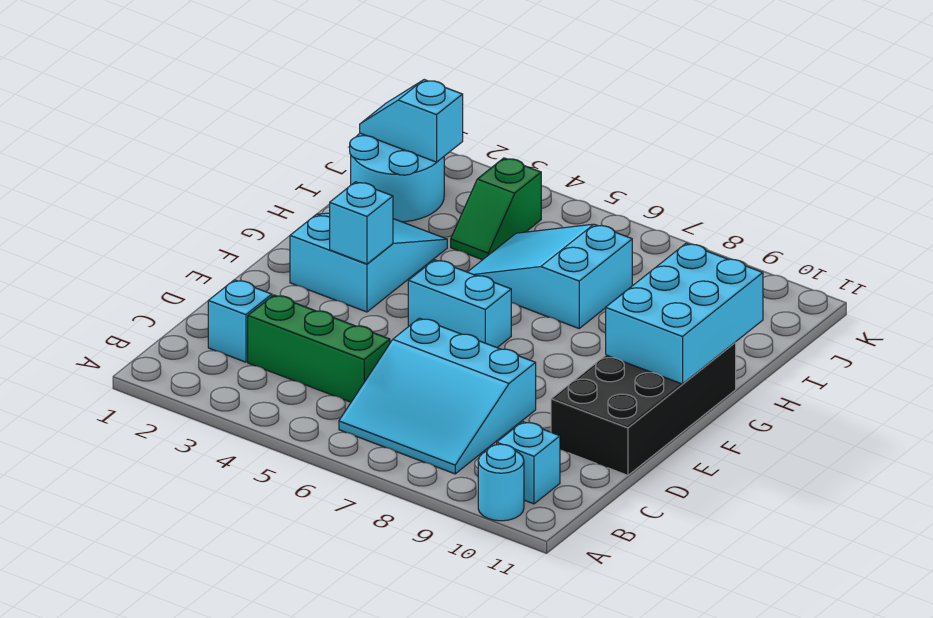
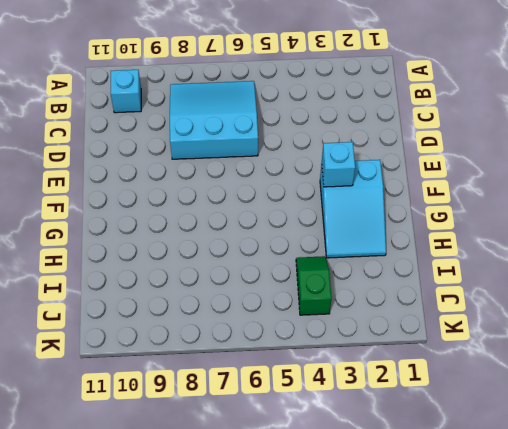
none -> cyan round brick A10 level 1
none -> cyan brick C2 level 1
none -> green brick C3:C5 level 1

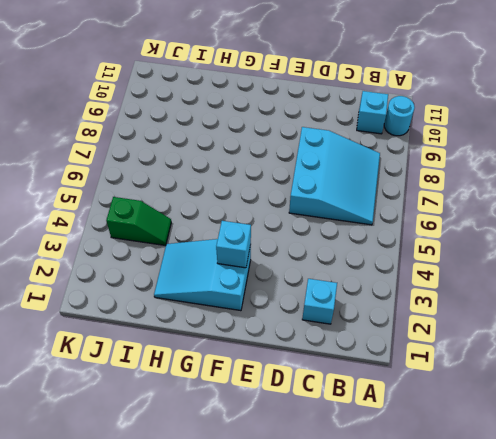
none -> green brick C3:C5 level 1
none -> black brick D10:G11 level 1
none -> cyan brick F5:F6 level 1

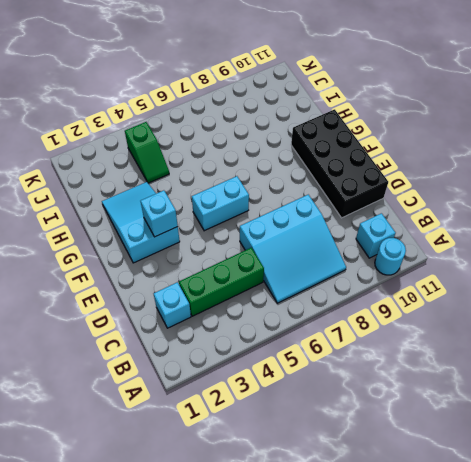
none -> cyan slope H5:I7 level 1 top 7
none -> cyan round brick I1:J2 level 1
none -> cyan brick F10:H11 level 2

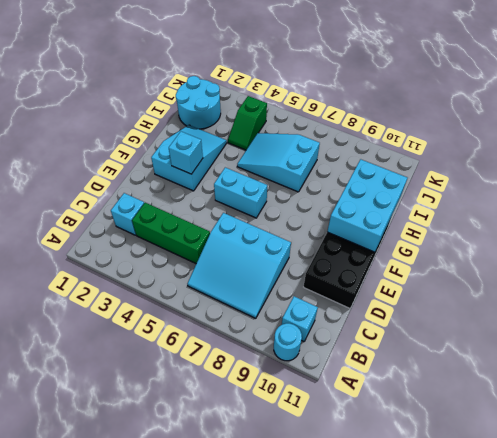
none -> cyan slope J1:J2 level 2 top 2

